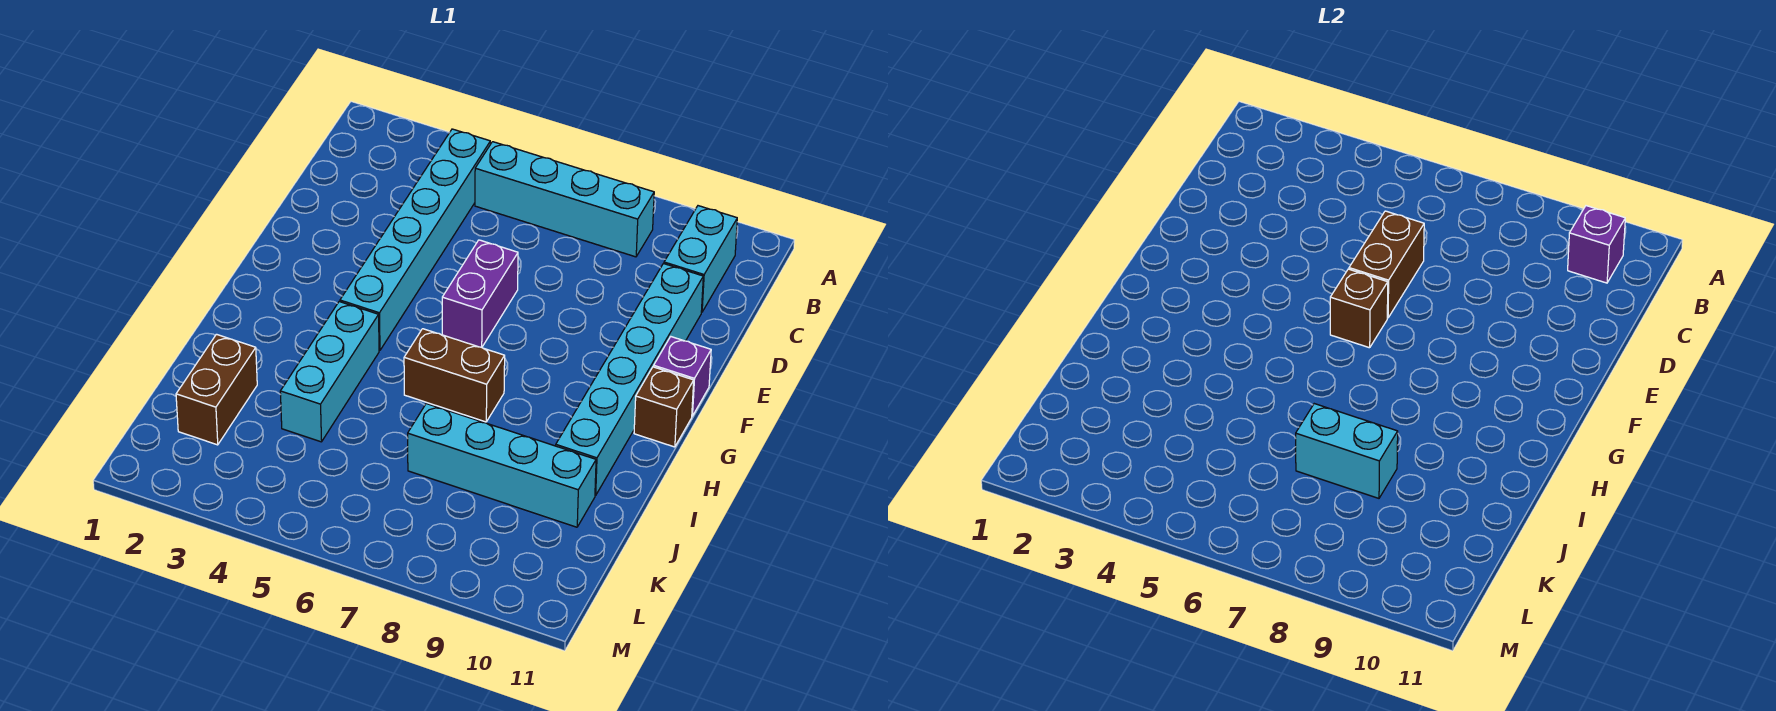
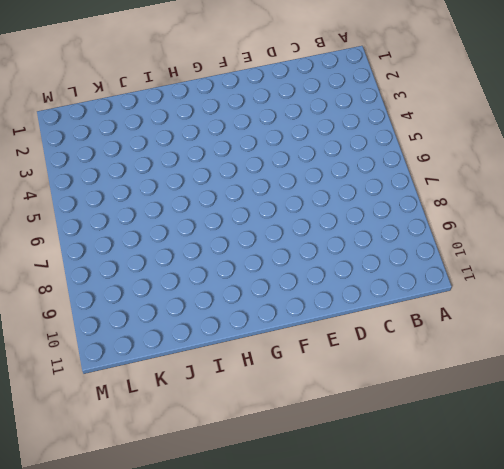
none -> cyan brick B4:G4 level 1
none -> cyan brick B5:B8 level 1
none -> cyan brick B10:C10 level 1

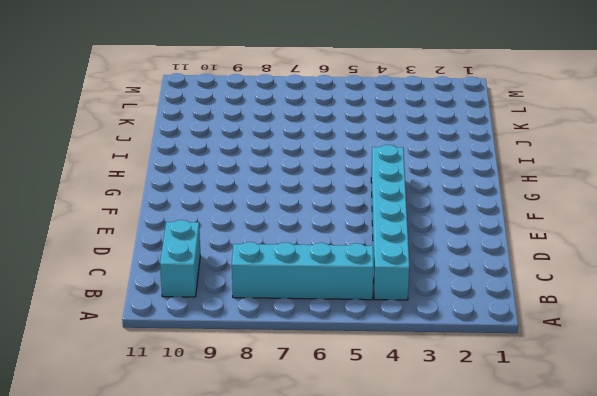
none -> cyan brick D10:I10 level 1
none -> purple brick E6:F6 level 1
none -> purple brick F11 level 1

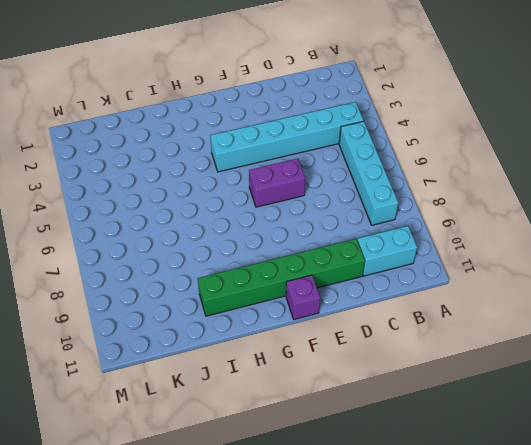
green brick D10:I10 level 1 -> cyan brick D10:I10 level 1
none -> brown brick G11 level 1
none -> cyan brick H4:J4 level 1
none -> brown brick H6:H7 level 1

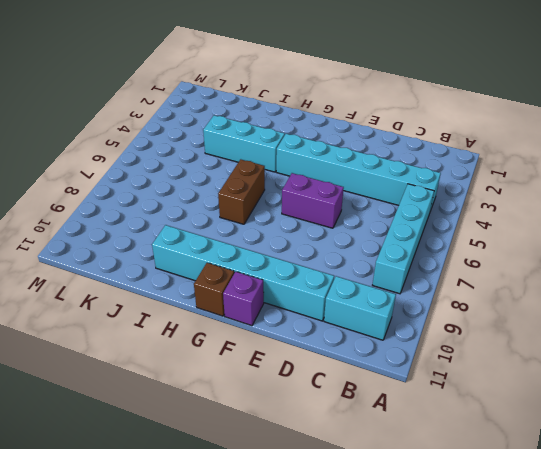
none -> brown brick J2:K2 level 1
none -> cyan brick J7:J10 level 1
none -> purple brick B10 level 2

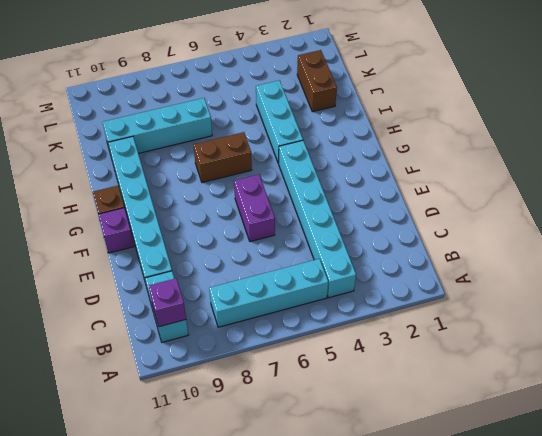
none -> brown brick D6:E6 level 2
none -> brown brick F6 level 2
none -> cyan brick J7:J8 level 2

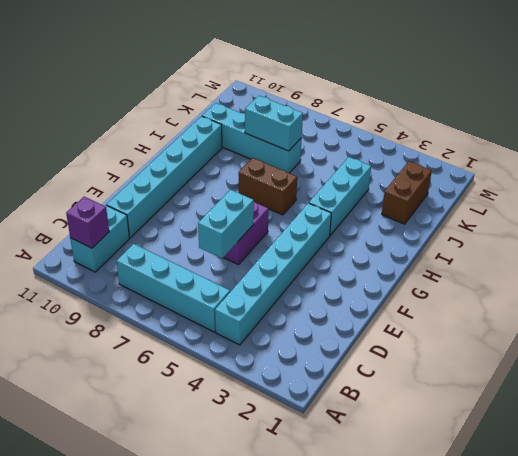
cyan brick D6:E6 level 2 -> brown brick D6:E6 level 2
none -> purple brick F11 level 1
none -> brown brick G11 level 1
none -> brown brick F6 level 2

